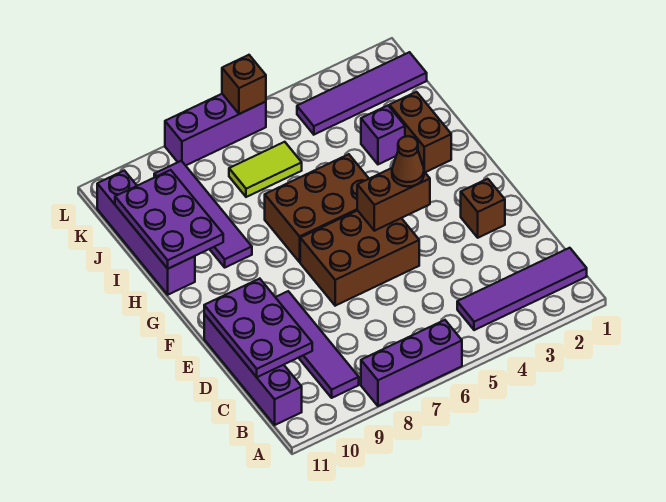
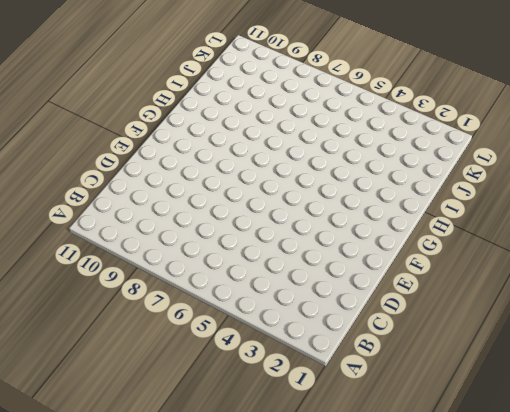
none -> purple brick A6:A8 level 1
none -> purple tile B1:B4 level 1
none -> purple tile B9:E9 level 1

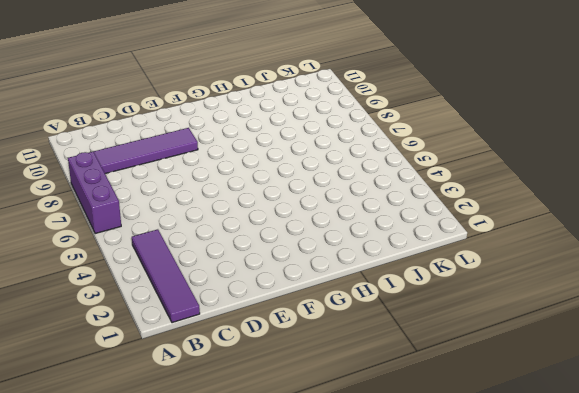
none -> purple brick B11:E11 level 1
none -> brown brick E2 level 1
none -> brown brick E5:F7 level 1

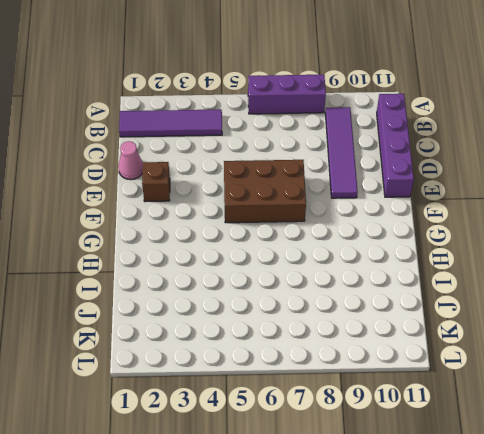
pink cone D1 level 1 -> none
none -> brown brick G5:H7 level 1
none -> brown brick H2:I2 level 1
none -> purple tile H9:K9 level 1

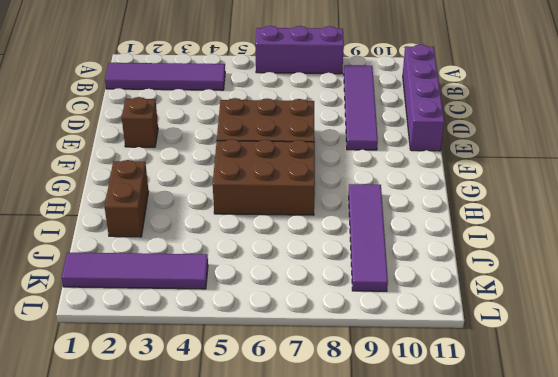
none -> purple brick H11:K11 level 1
none -> purple brick I3 level 1
none -> lime tile J6:J7 level 1

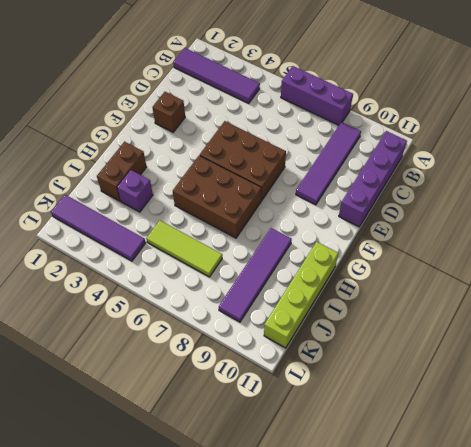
lime brick H11:K11 level 1 -> purple brick H11:K11 level 1
lime tile J5:J7 level 1 -> lime tile J6:J7 level 1
none -> purple brick L6:L8 level 1
none -> purple plate C10:E11 level 2
none -> brown brick F4:F5 level 2

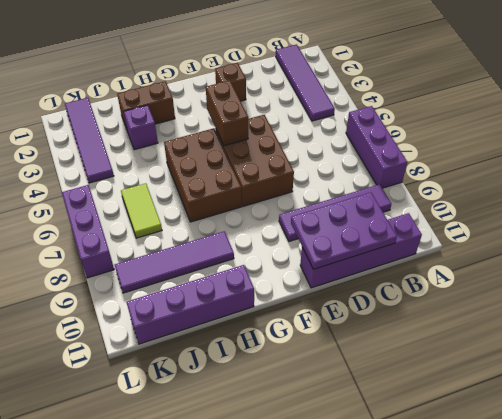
none -> purple plate H10:J11 level 2
none -> brown brick L6 level 2
none -> brown cone F4 level 3

